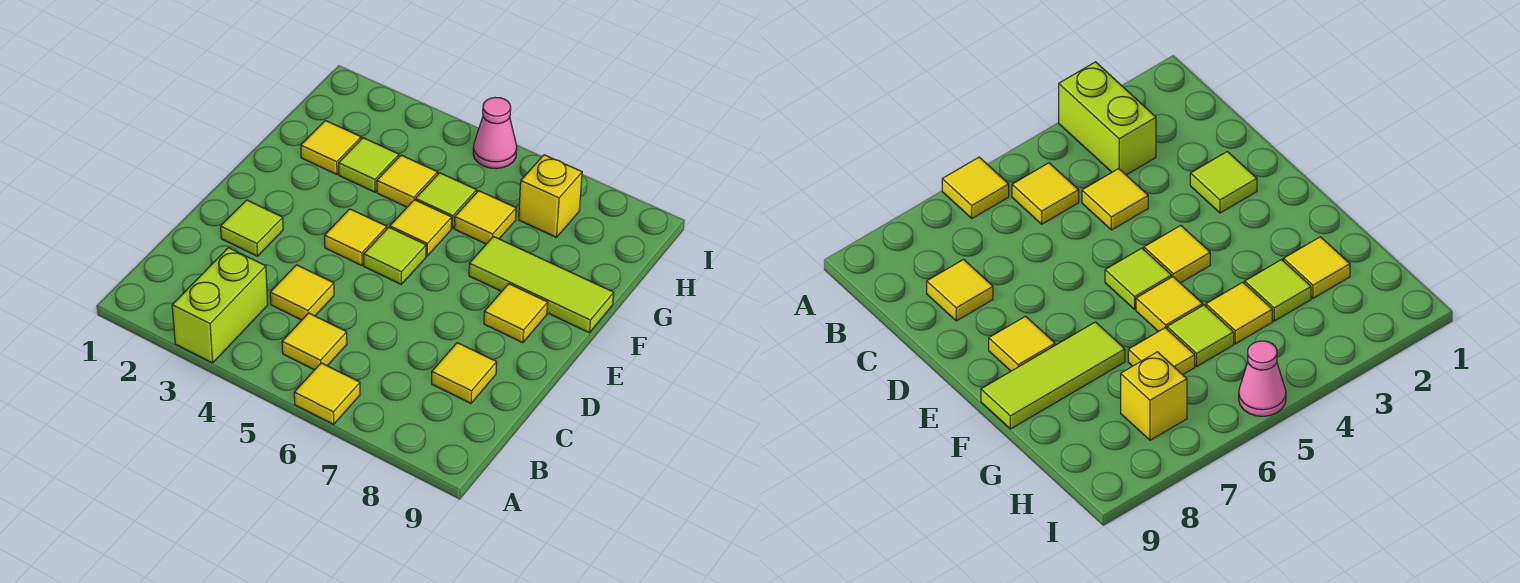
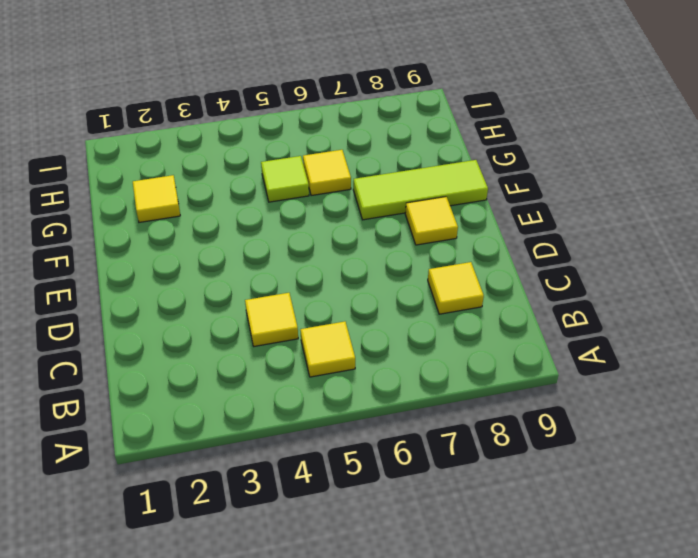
none -> lime brick A3:B3 level 1
none -> yellow tile A6 level 1
none -> lime tile D2 level 1

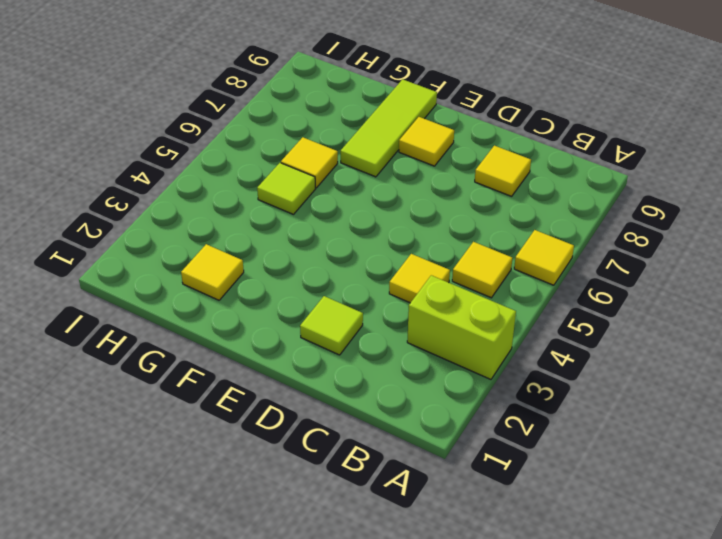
none -> yellow tile E4 level 1
none -> lime tile E5 level 1
none -> yellow tile F5 level 1

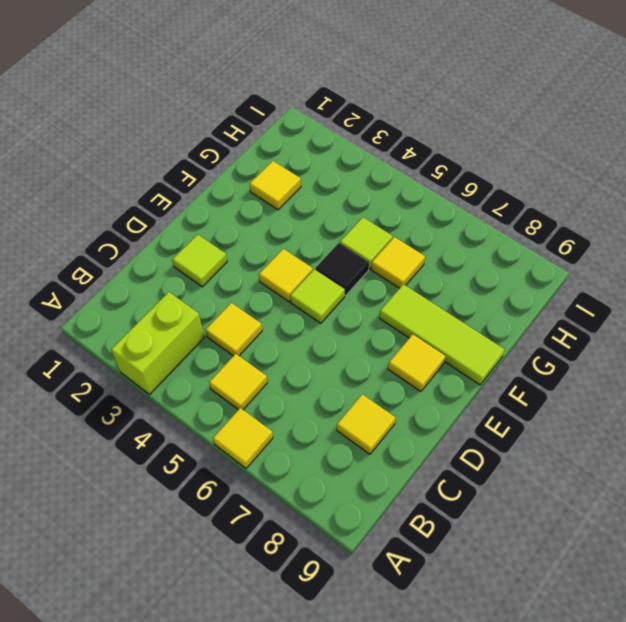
black tile F5 level 1 -> yellow tile F5 level 1
none -> lime tile G3 level 1
none -> yellow tile G4 level 1
none -> yellow brick H7 level 1

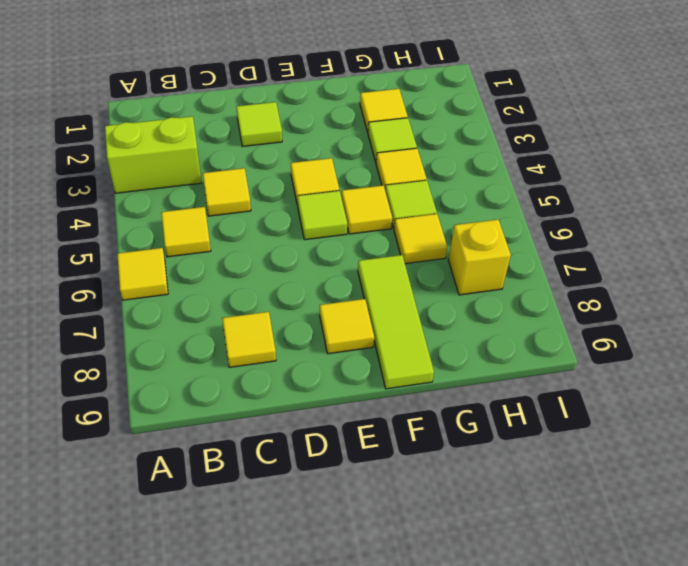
none -> pink cone I5 level 1

